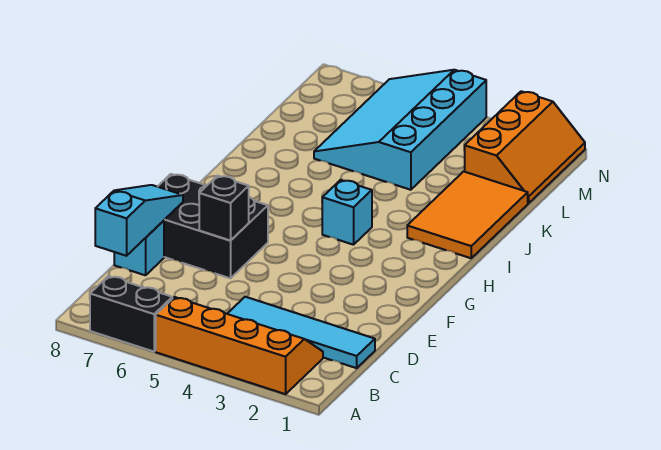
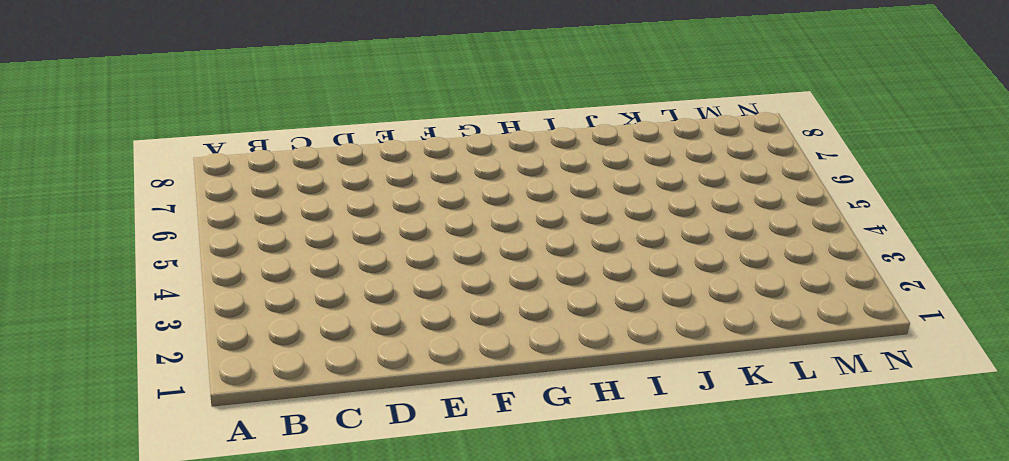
none -> orange slope A2:B5 level 1 top A
none -> black brick A6:A7 level 1

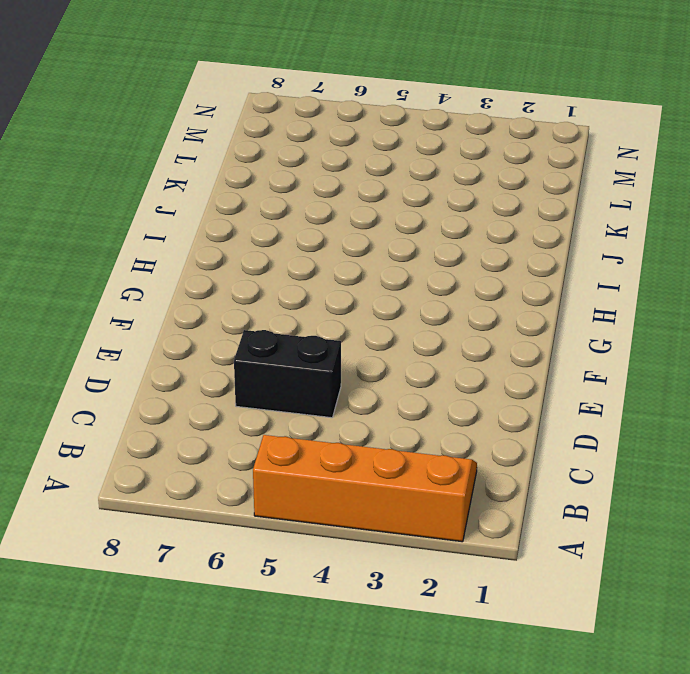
black brick D5:D6 level 1 -> black brick A6:A7 level 1
none -> cyan tile C1:C4 level 1
none -> cyan brick D8 level 1

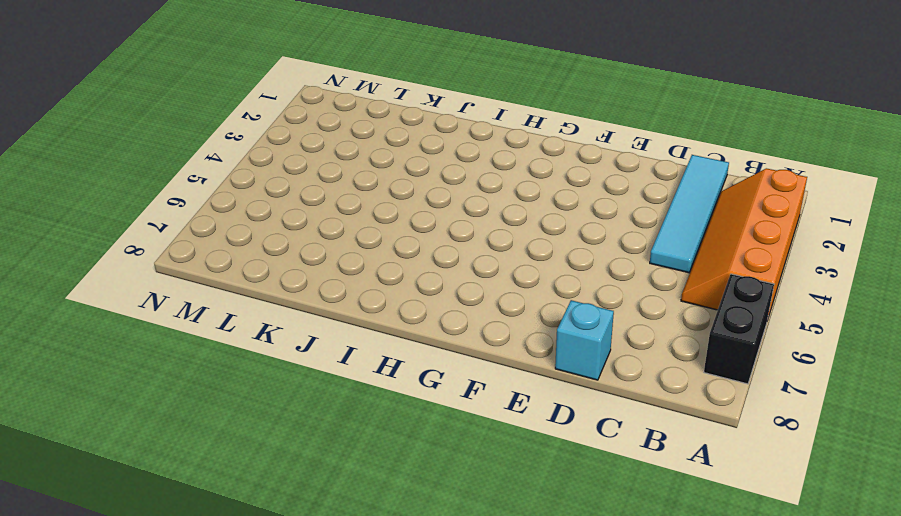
none -> black brick E6:F8 level 1
none -> cyan brick H4 level 1

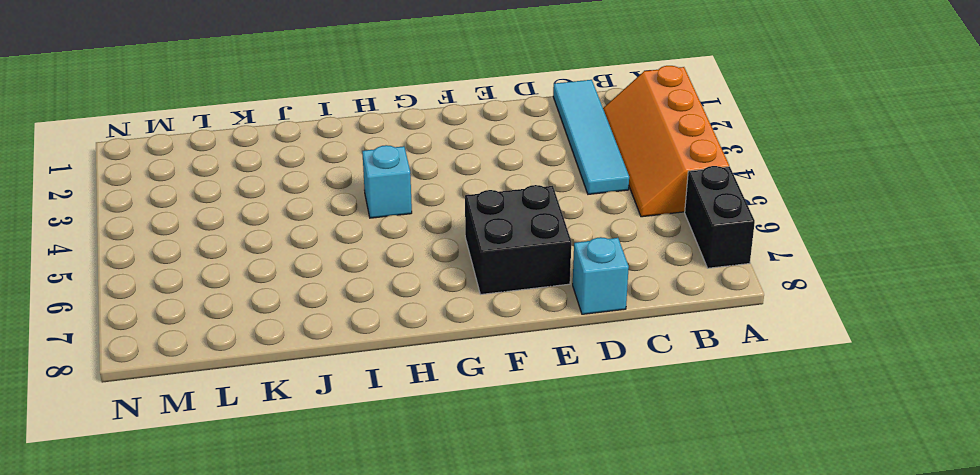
black brick E6:F7 level 1 -> black brick E6:F8 level 1
none -> orange tile I1:K2 level 1
none -> cyan slope K4:N6 level 1 top 4

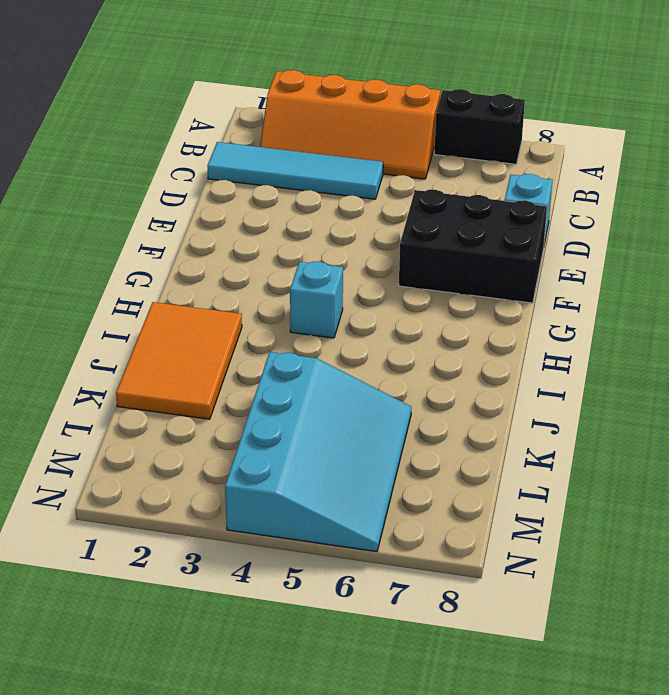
none -> orange slope L1:N2 level 1 top 2
none -> cyan slope C8:E8 level 2 top C

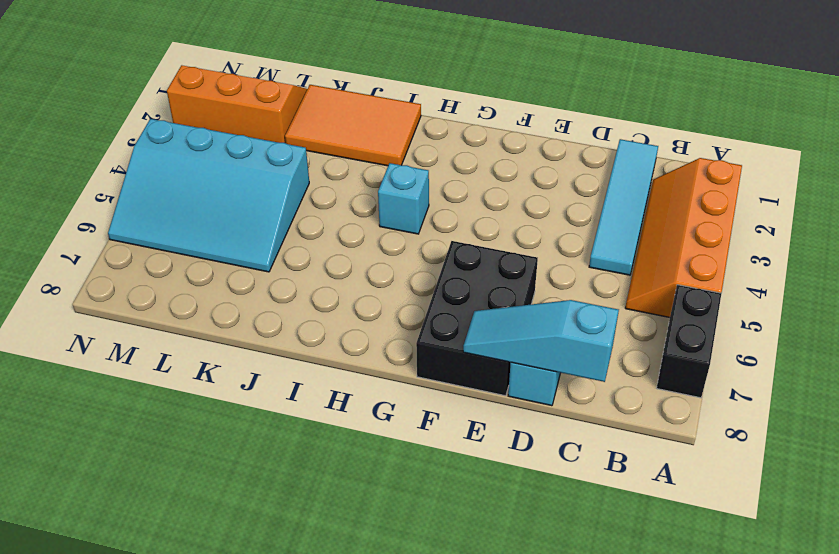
none -> black brick E6 level 2

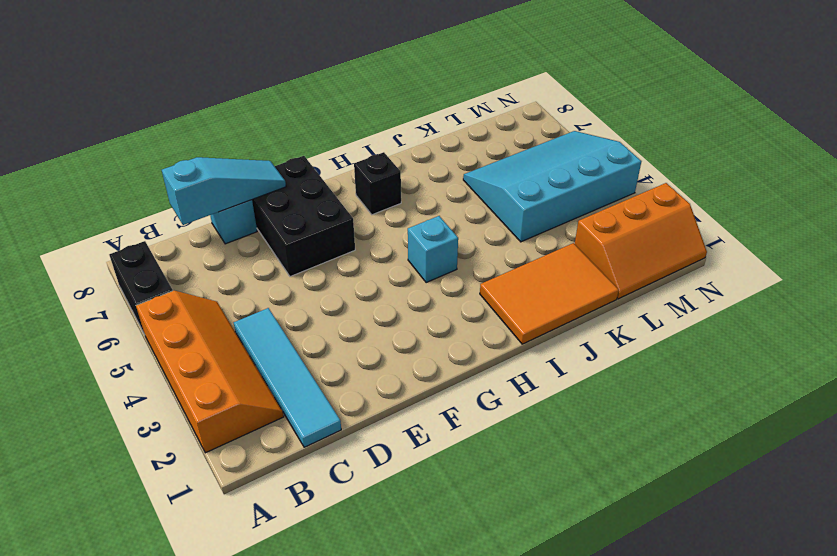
black brick H7 level 1 -> black brick E6 level 2

